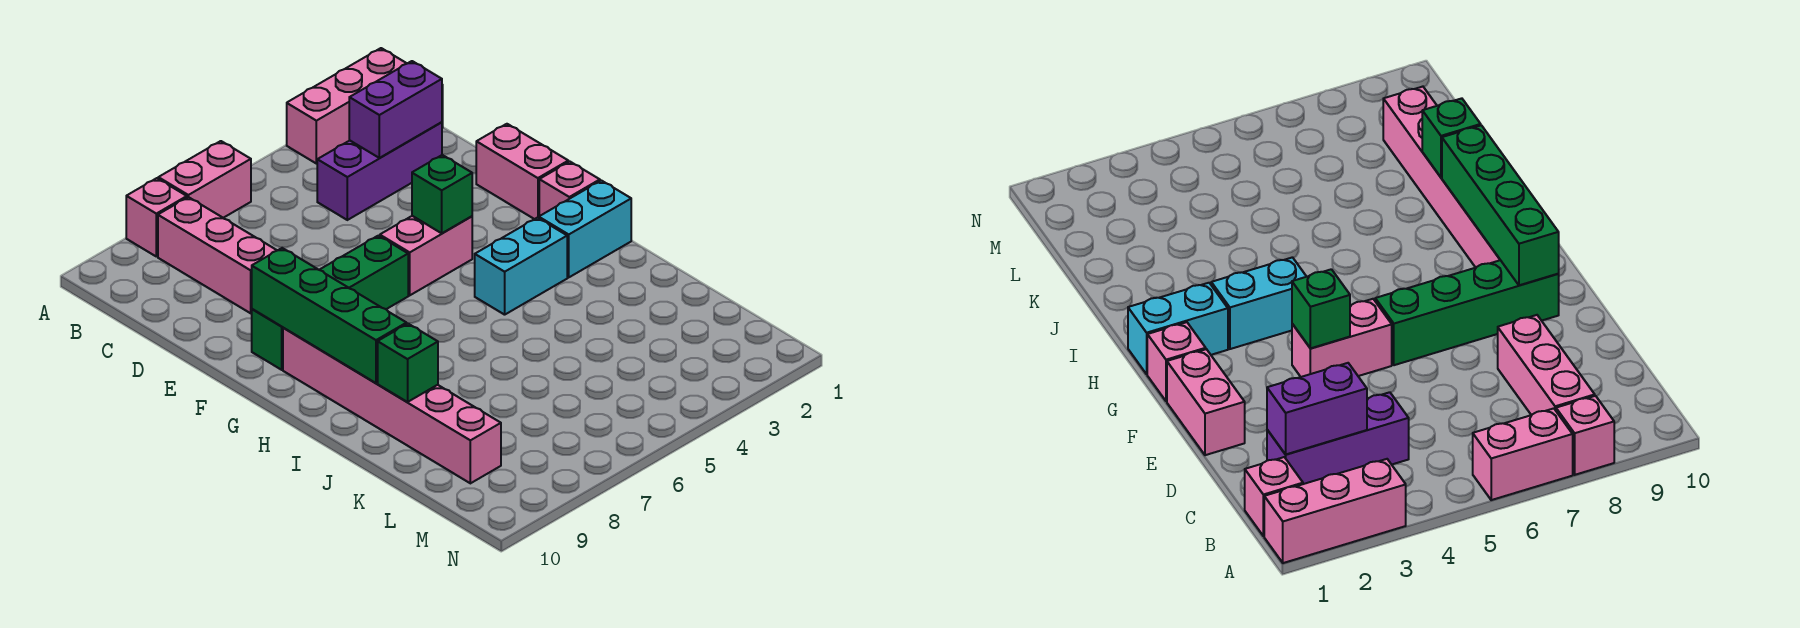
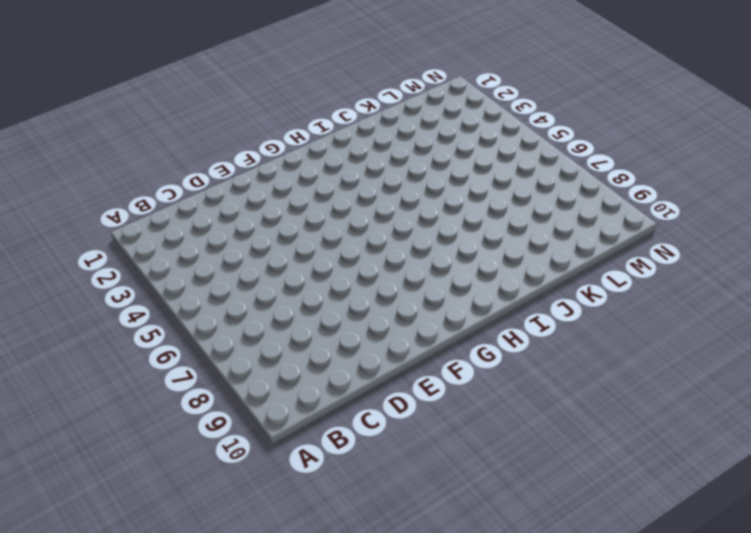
none -> pink brick A1:A3 level 1
none -> pink brick A6:A7 level 1
none -> pink brick A8 level 1

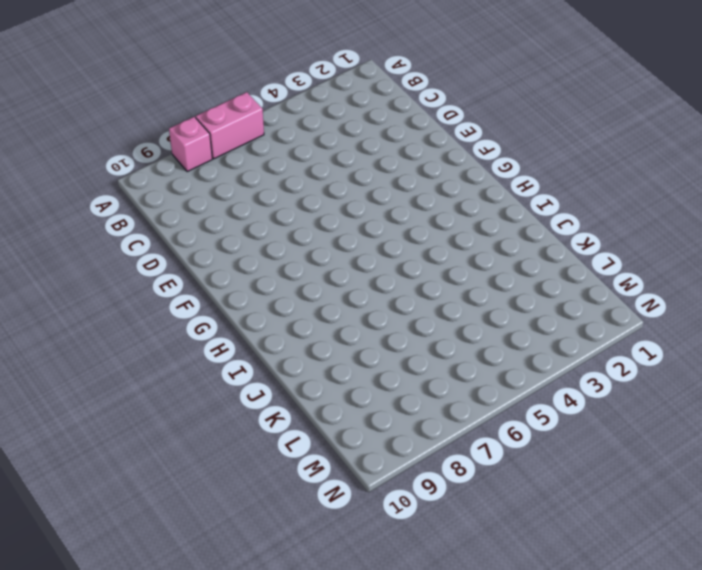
none -> pink brick A1:A3 level 1
none -> pink brick B1 level 1
none -> pink brick B8:D8 level 1

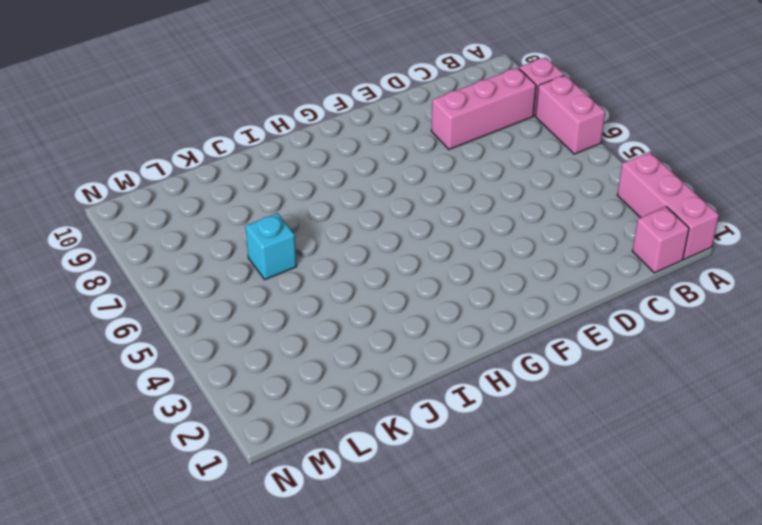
cyan brick K6 level 1 -> none
none -> purple brick C2:C4 level 1
none -> pink brick E1:F1 level 1
none -> pink brick F4:F5 level 1

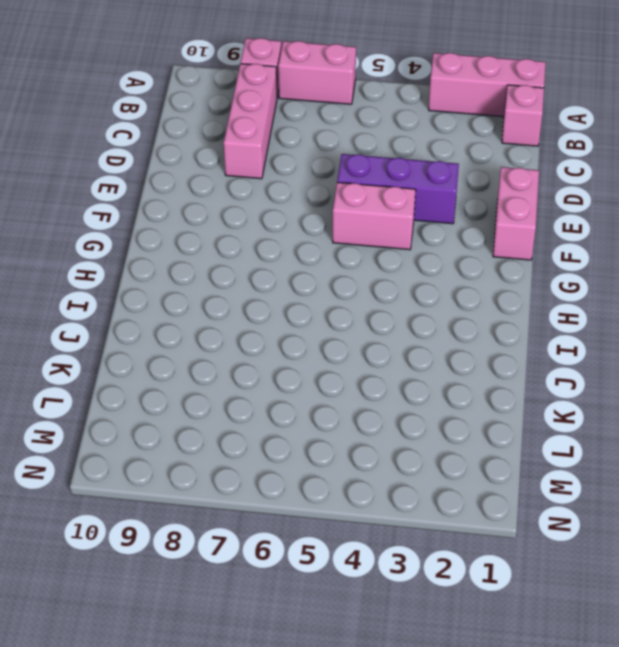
purple brick E3:E5 level 1 -> purple brick C2:C4 level 1
none -> green brick F6:F9 level 1
none -> pink brick G1 level 1
none -> pink brick G9:L9 level 1

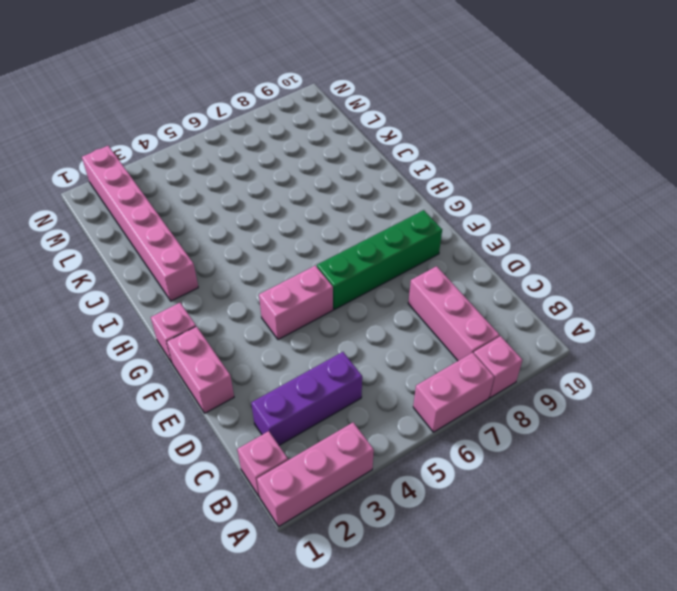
pink brick I2:N2 level 1 -> pink brick G9:L9 level 1
none -> cyan brick H1:H2 level 1
none -> cyan brick H3:H4 level 1
none -> purple brick C2:C3 level 2

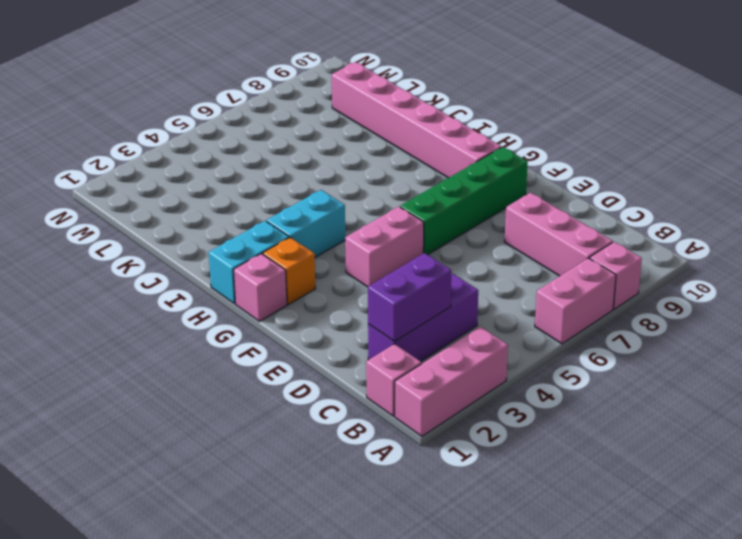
orange brick G2 level 1 -> none
none -> pink brick E1:F1 level 1
none -> green brick F4 level 2
none -> green brick F9:I9 level 2

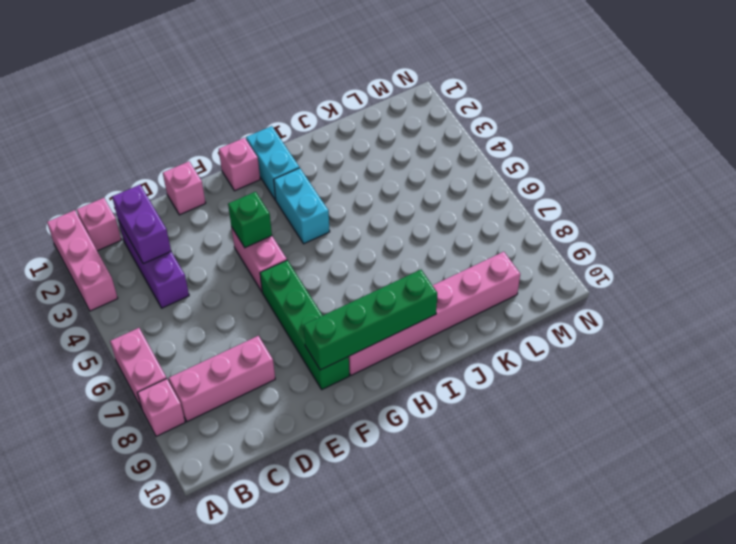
pink brick E1 level 1 -> pink brick E1:F1 level 1
none -> green brick J9 level 2

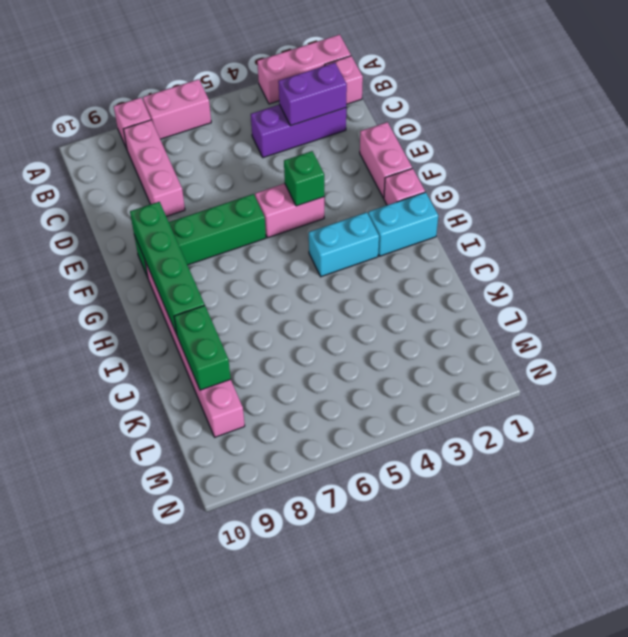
green brick J9:K9 level 2 -> green brick J9 level 2

